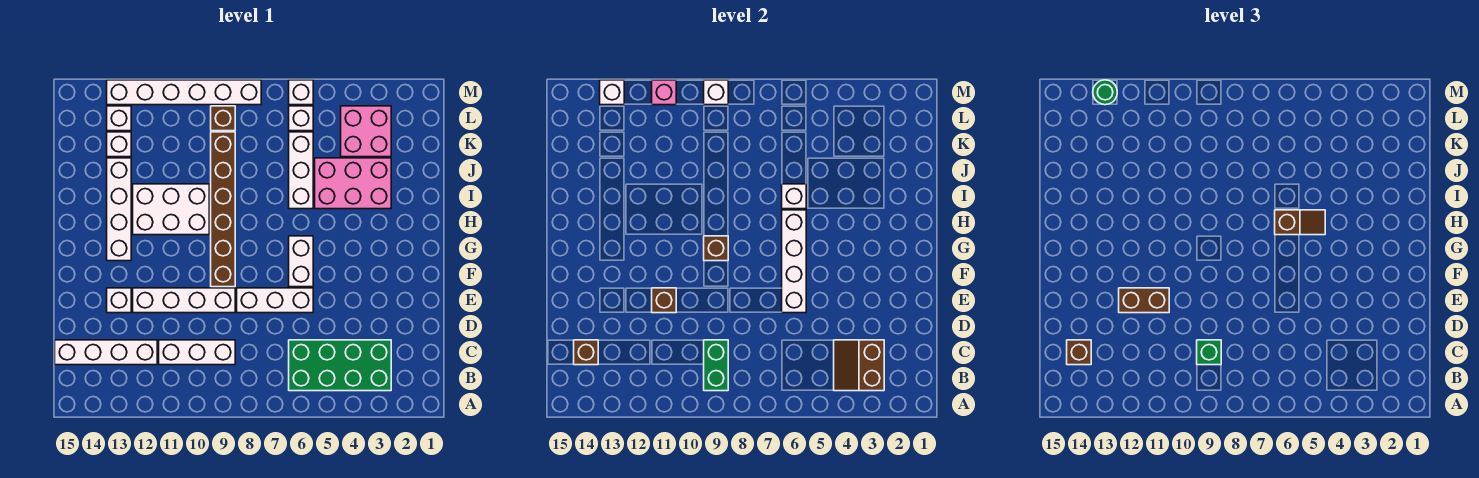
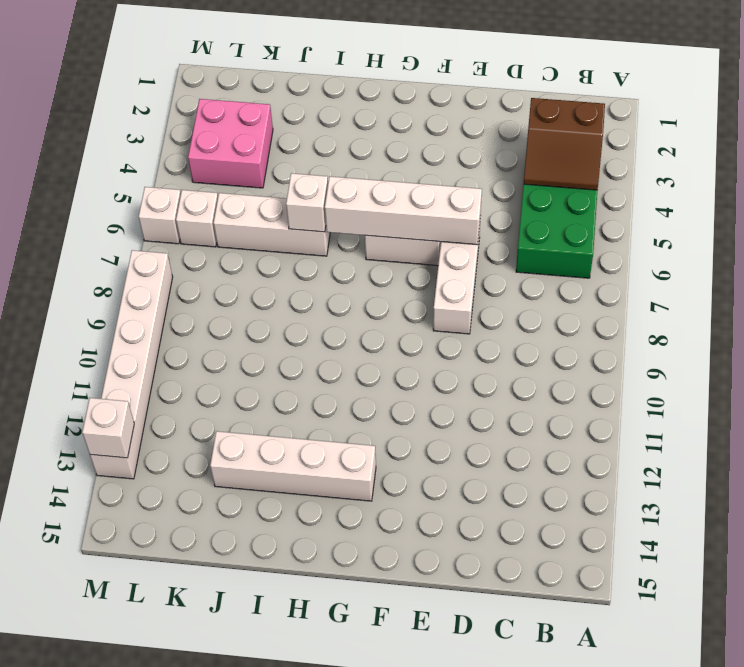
none -> white brick C9:C11 level 1
none -> white brick C12:C15 level 1
none -> white brick E9:E12 level 1
none -> white brick E13 level 1

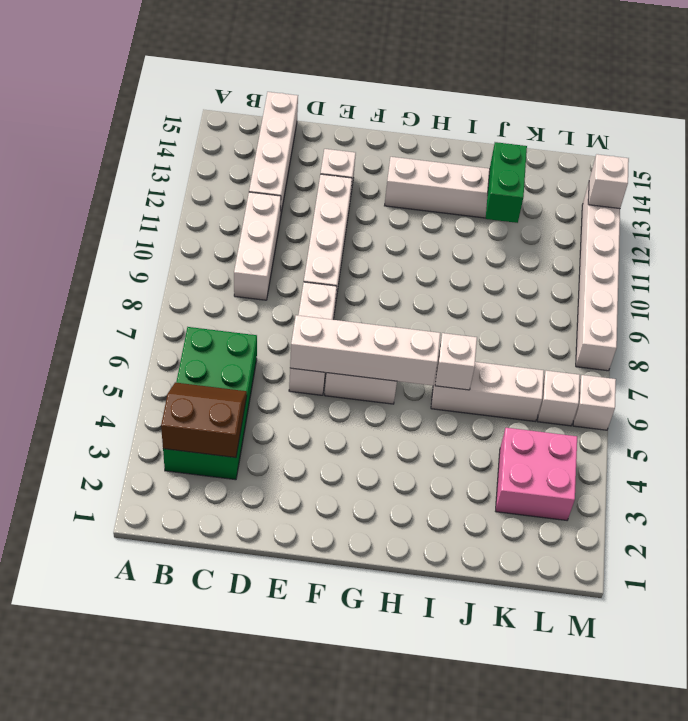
green brick J12:J13 level 2 -> green brick B9:C9 level 2
none -> brown brick F9:K9 level 1
none -> white brick H10:I12 level 1
none -> pink brick I3:J5 level 1
none -> white brick K13 level 1

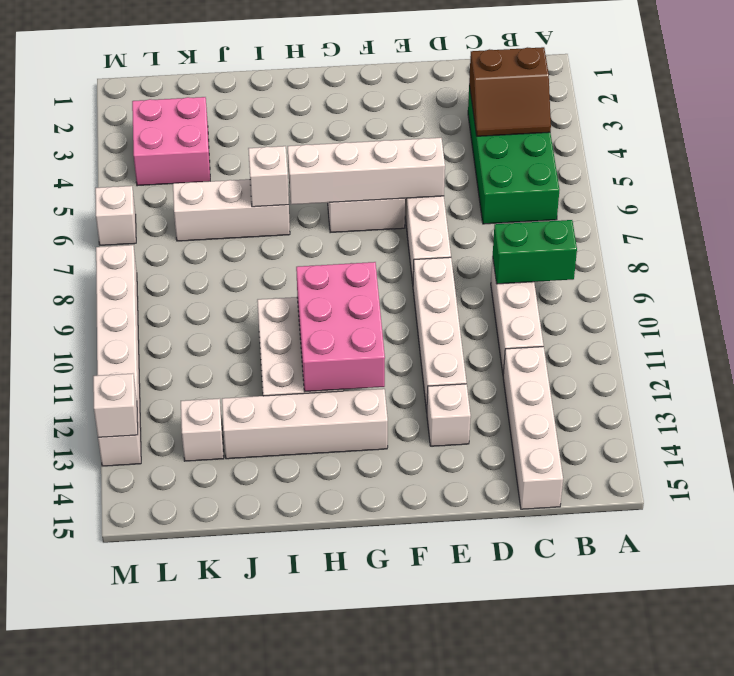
pink brick G10:H12 level 2 -> pink brick I3:J5 level 1
none -> brown brick F9:K9 level 1
none -> white brick L6 level 1
none -> brown brick L9 level 1
none -> white brick L13 level 1

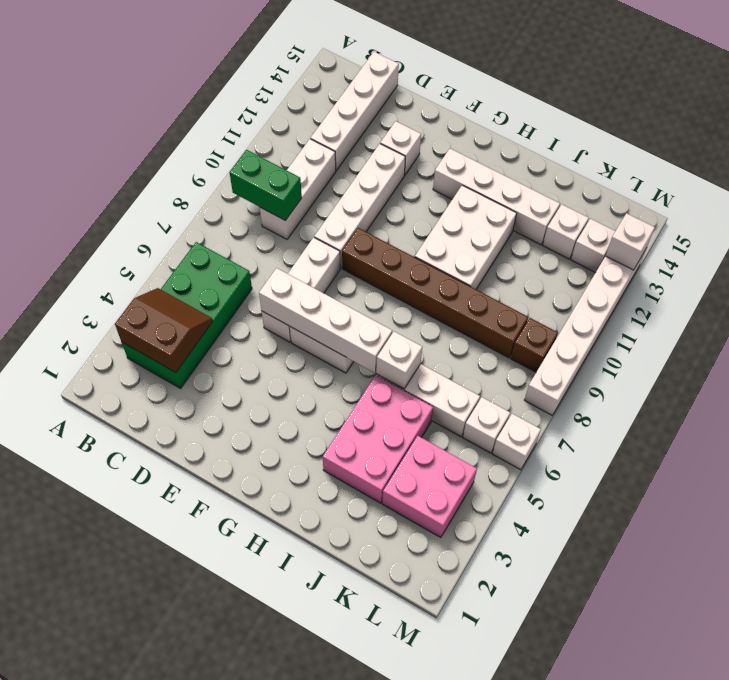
none -> brown brick C14 level 2
none -> brown brick E11 level 2
none -> brown brick G9 level 2
none -> white brick M9 level 2

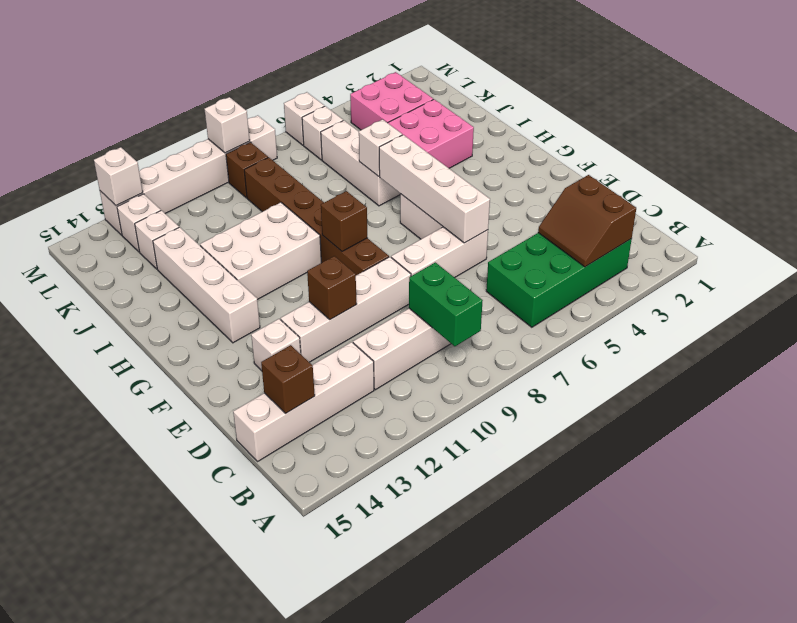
none -> pink brick M11 level 2
none -> green brick C9 level 3
none -> brown brick C14 level 3
none -> brown brick E11:E12 level 3

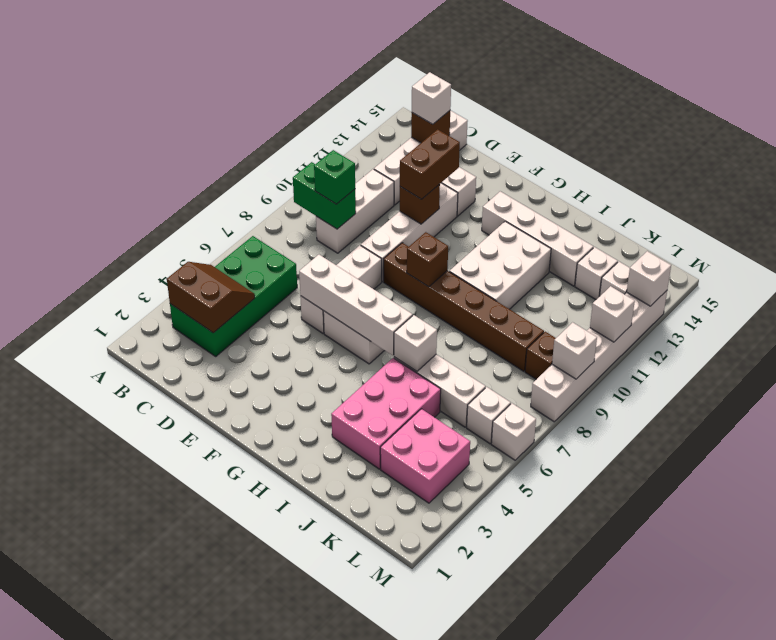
white brick C14 level 3 -> brown brick C14 level 3
white brick M11 level 2 -> pink brick M11 level 2
none -> brown slope H5:H6 level 3 top 6
none -> green round brick M13 level 3

